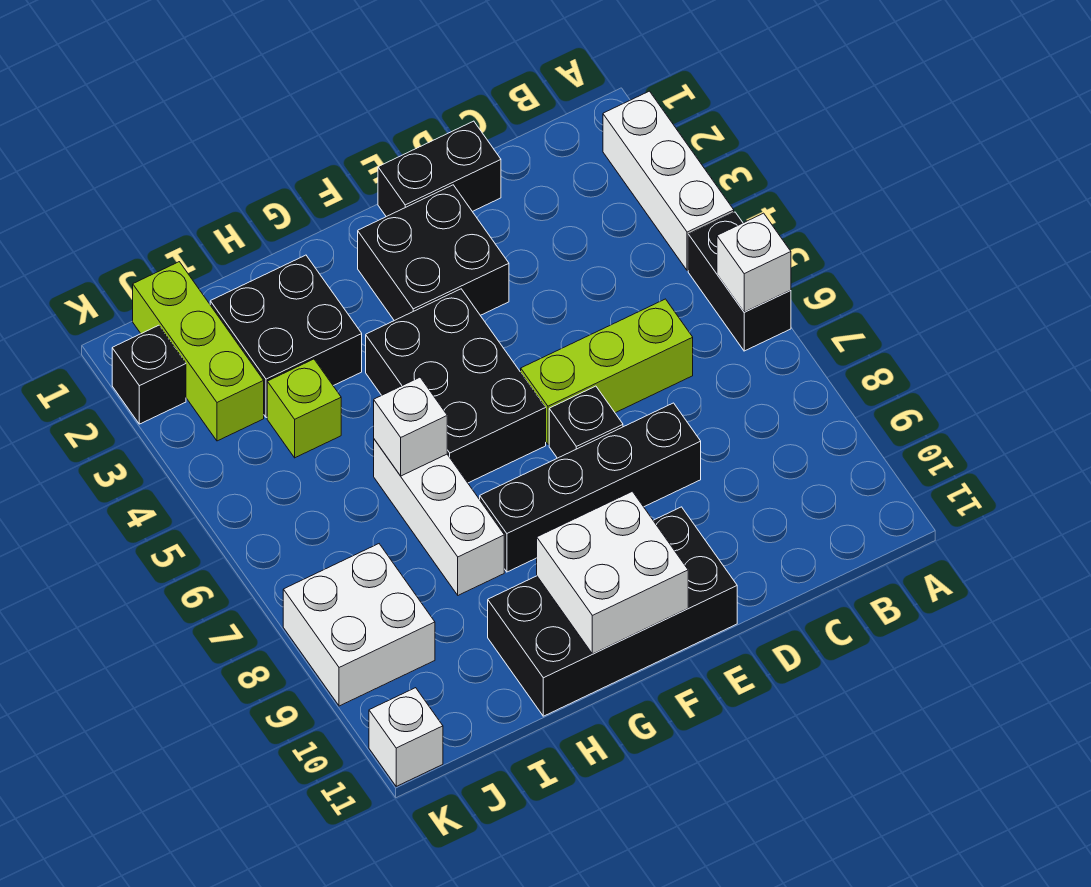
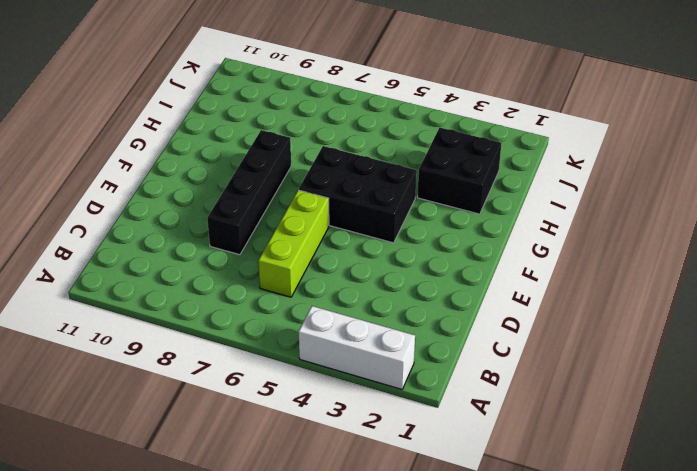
none -> black brick A5:A6 level 1
none -> black brick D1:E1 level 1
none -> black brick E2:F3 level 1

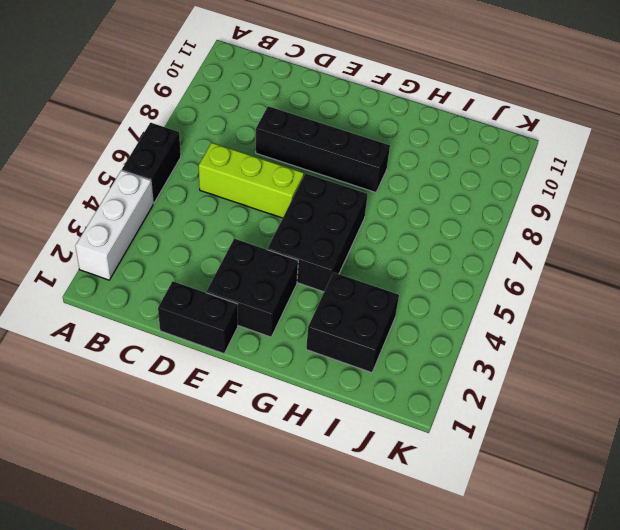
none -> black brick E7 level 1
none -> black brick E10:H11 level 1
none -> white brick H6:H8 level 1

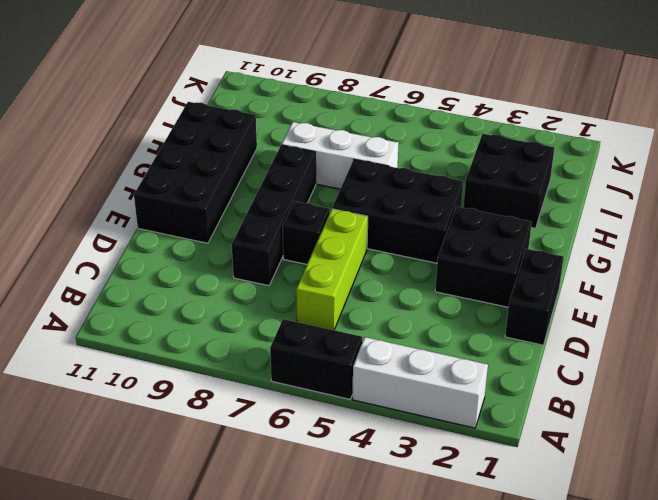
none -> lime brick I4 level 1
none -> lime brick J1:J3 level 1
none -> white brick J8:K9 level 1

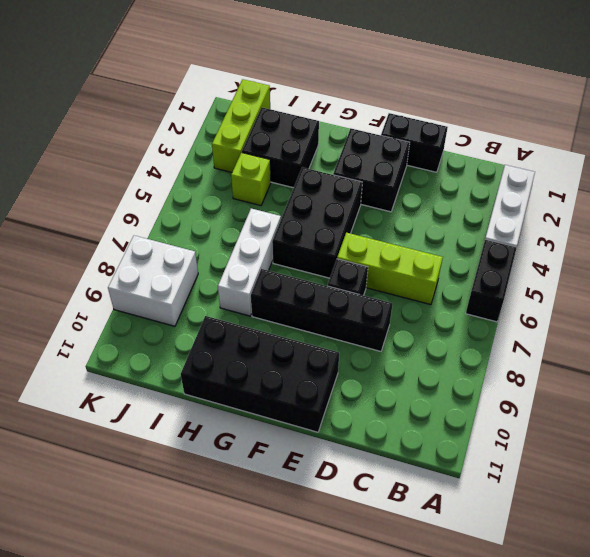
none -> black brick K2 level 1
none -> white brick K11 level 1
none -> white brick A6 level 2

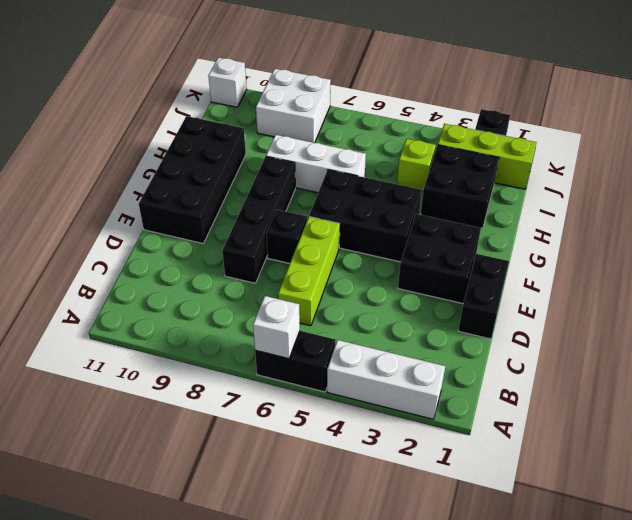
none -> white brick F10:G11 level 2
none -> white brick H6 level 2

